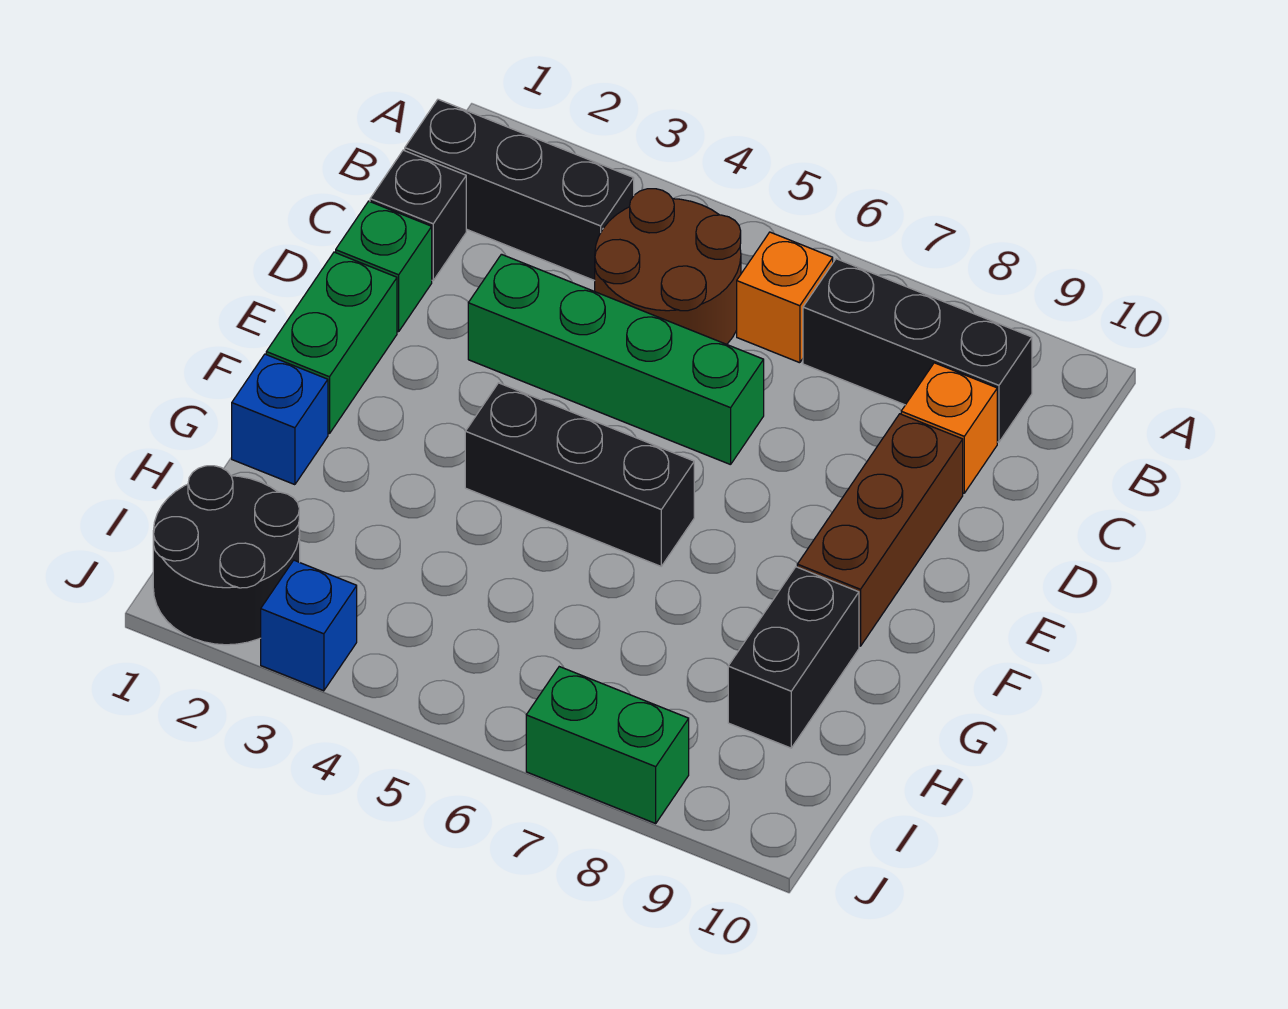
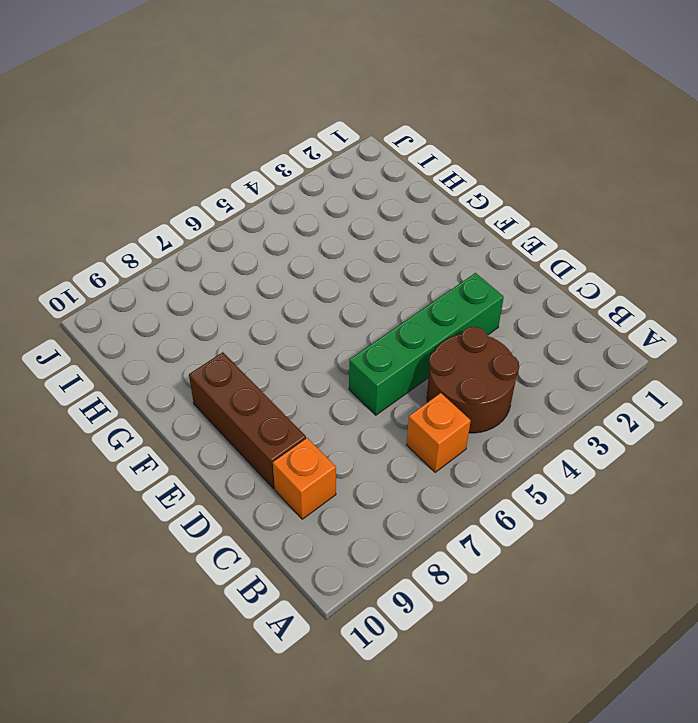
none -> black brick B1:B3 level 1
none -> black brick B7:B9 level 1
none -> black brick C1 level 1

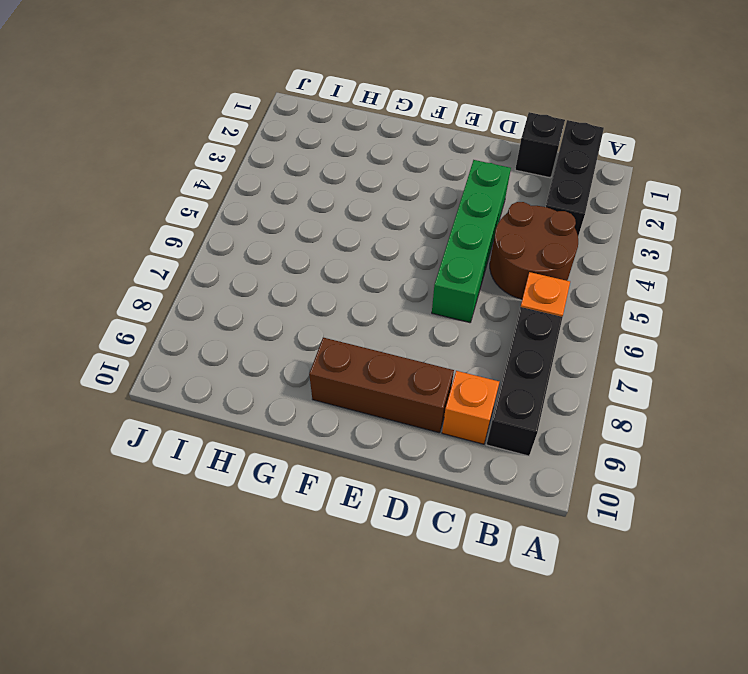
none -> green brick D1 level 1
none -> green brick E1:F1 level 1
none -> black brick F4:F6 level 1

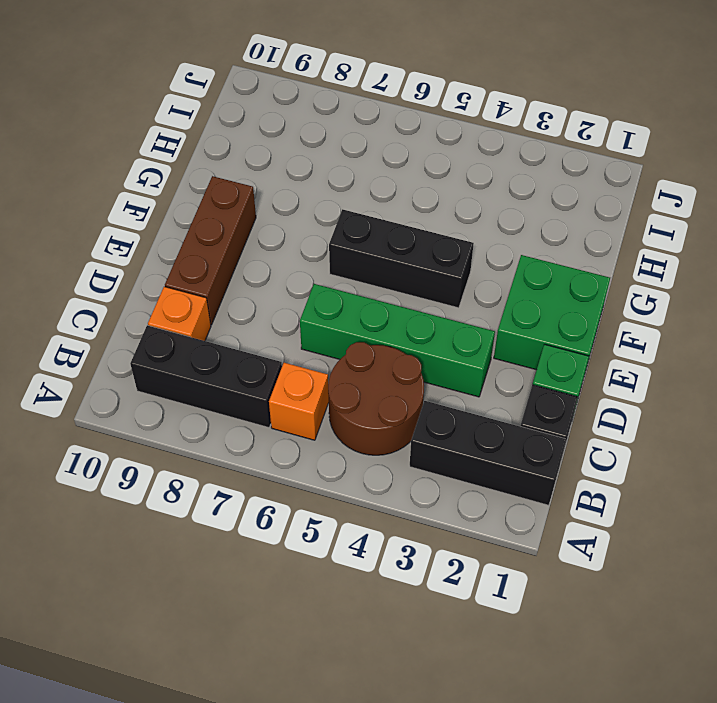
green brick E1:F2 level 1 -> green brick E1:F1 level 1
none -> blue brick G1 level 1
none -> black brick G9:H9 level 1
none -> black round brick I1:J2 level 1

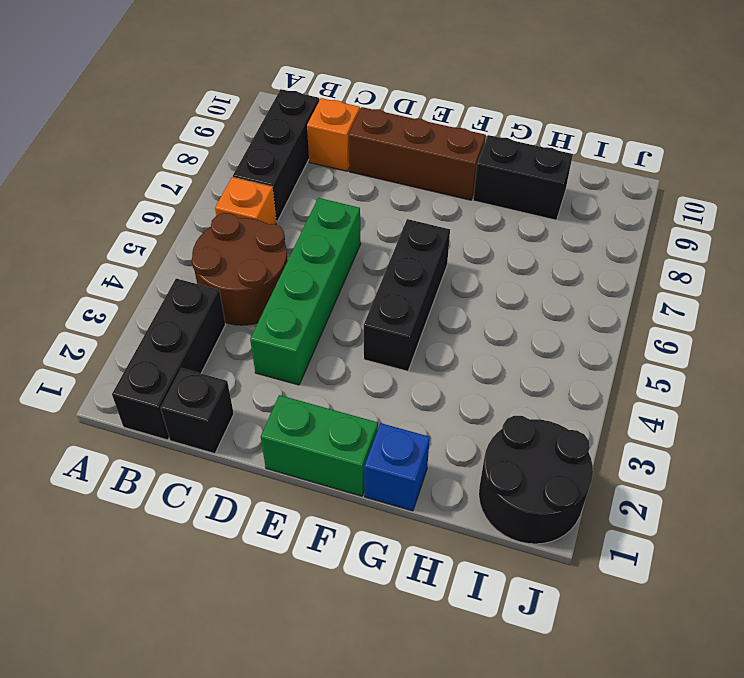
none -> green brick D1 level 1
none -> blue brick J3 level 1
none -> green brick J7:J8 level 1

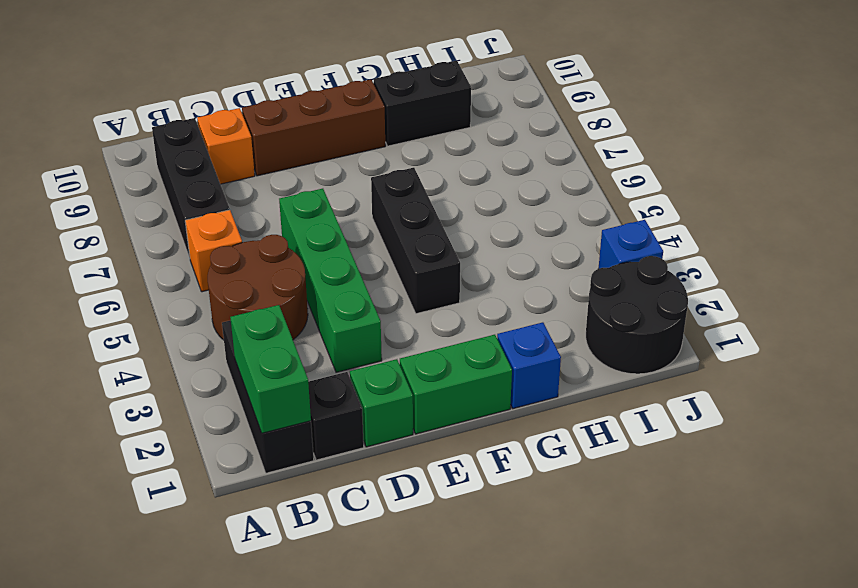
green brick B1:B2 level 2 -> green brick J7:J8 level 1

